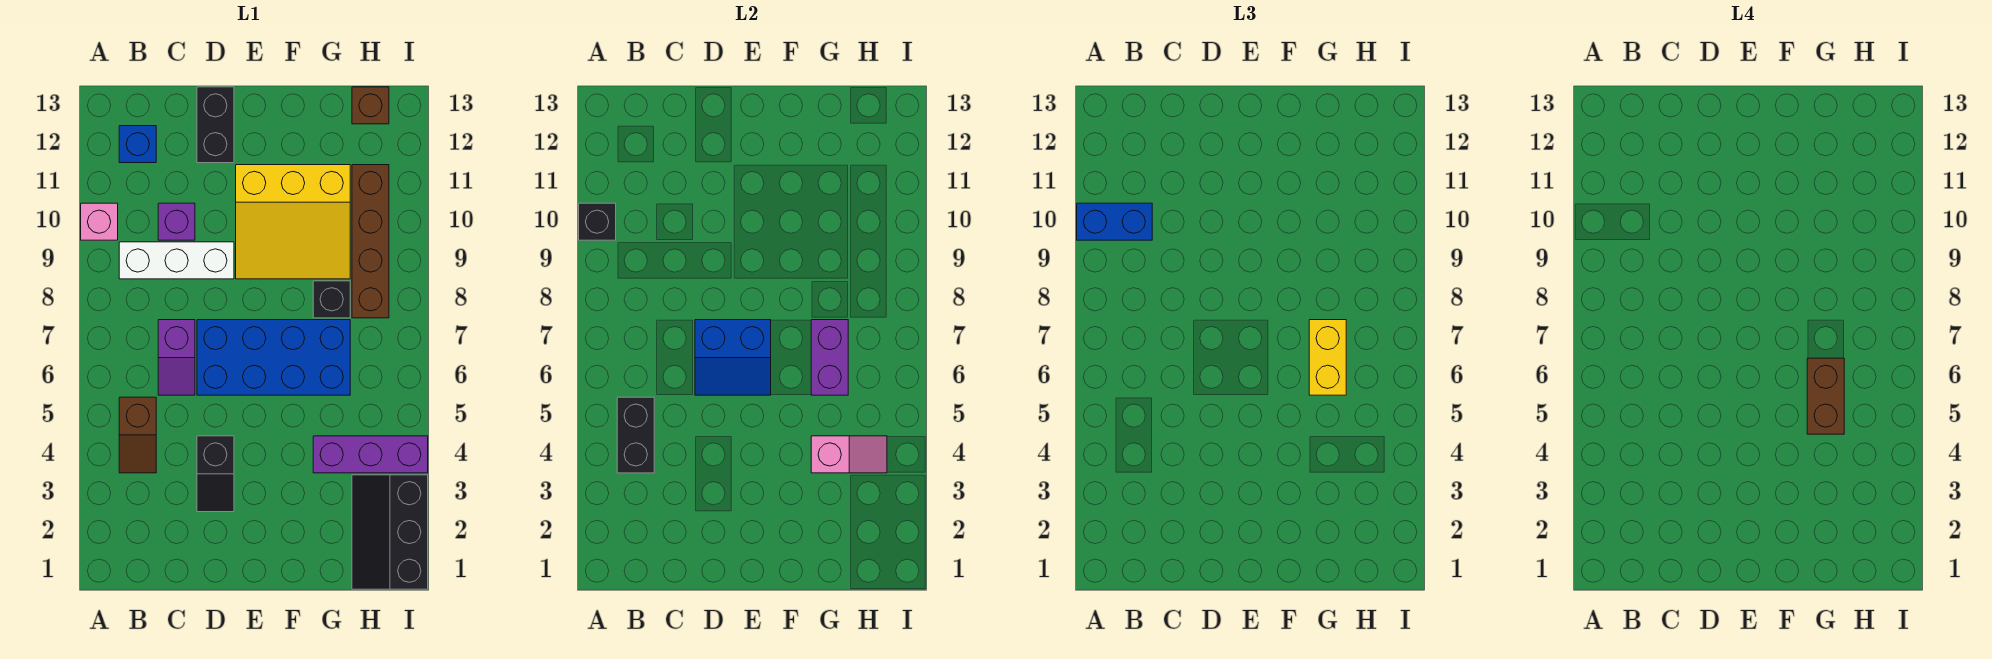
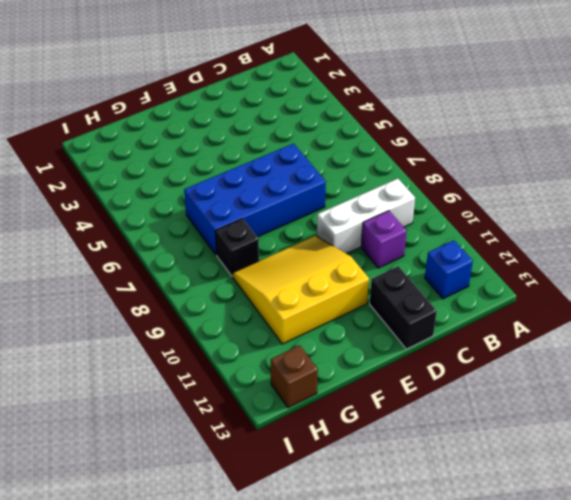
none -> pink brick A10 level 1
none -> brown slope B4:B5 level 1 top 5
none -> purple slope C6:C7 level 1 top 7

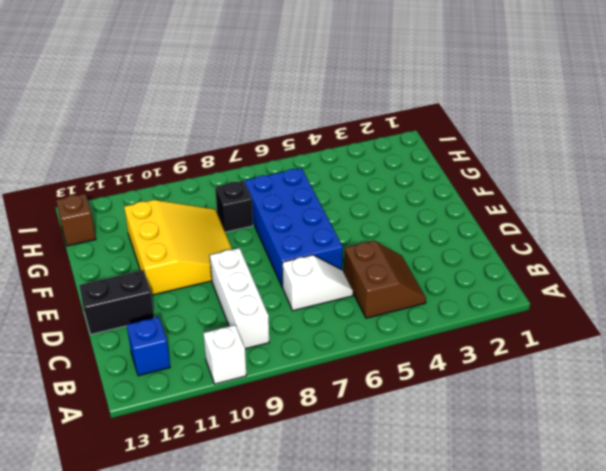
white brick A10 level 1 -> pink brick A10 level 1
brown slope B4:C5 level 1 top 5 -> brown slope B4:B5 level 1 top 5
white slope C6:C7 level 1 top 7 -> purple slope C6:C7 level 1 top 7
none -> purple brick C10 level 1
none -> black slope D3:D4 level 1 top 4
none -> purple brick G4:I4 level 1

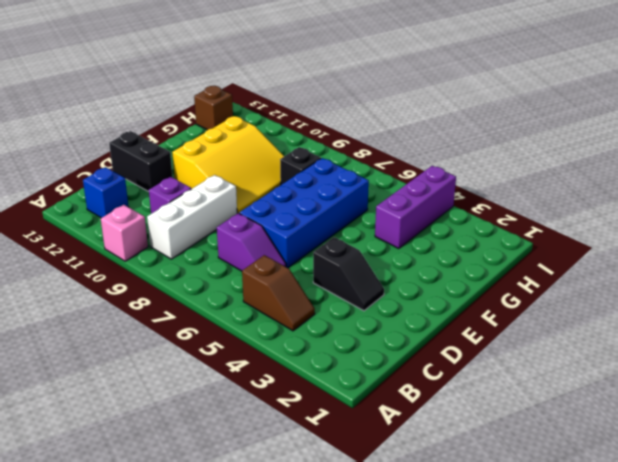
none -> black slope H1:I3 level 1 top I
none -> brown brick H8:H11 level 1
none -> black brick A10 level 2

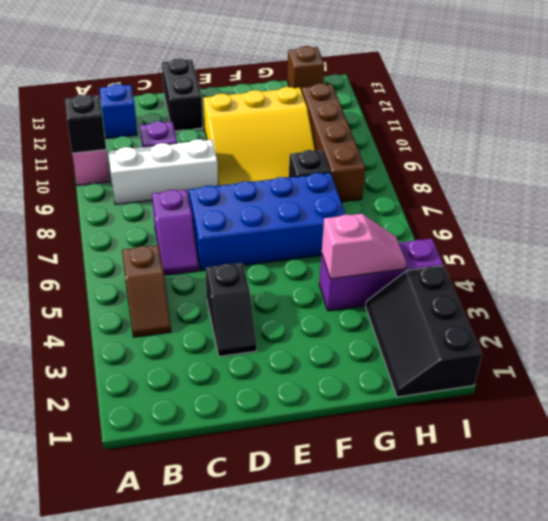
none -> black brick B4:B5 level 2
none -> blue slope D6:E7 level 2 top 7
none -> purple brick G6:G7 level 2

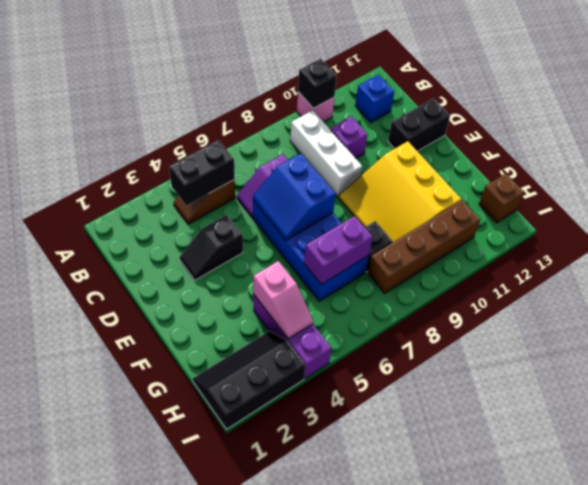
none -> blue brick A10:B10 level 3
none -> yellow brick G6:G7 level 3
none -> brown brick G5:G6 level 4

